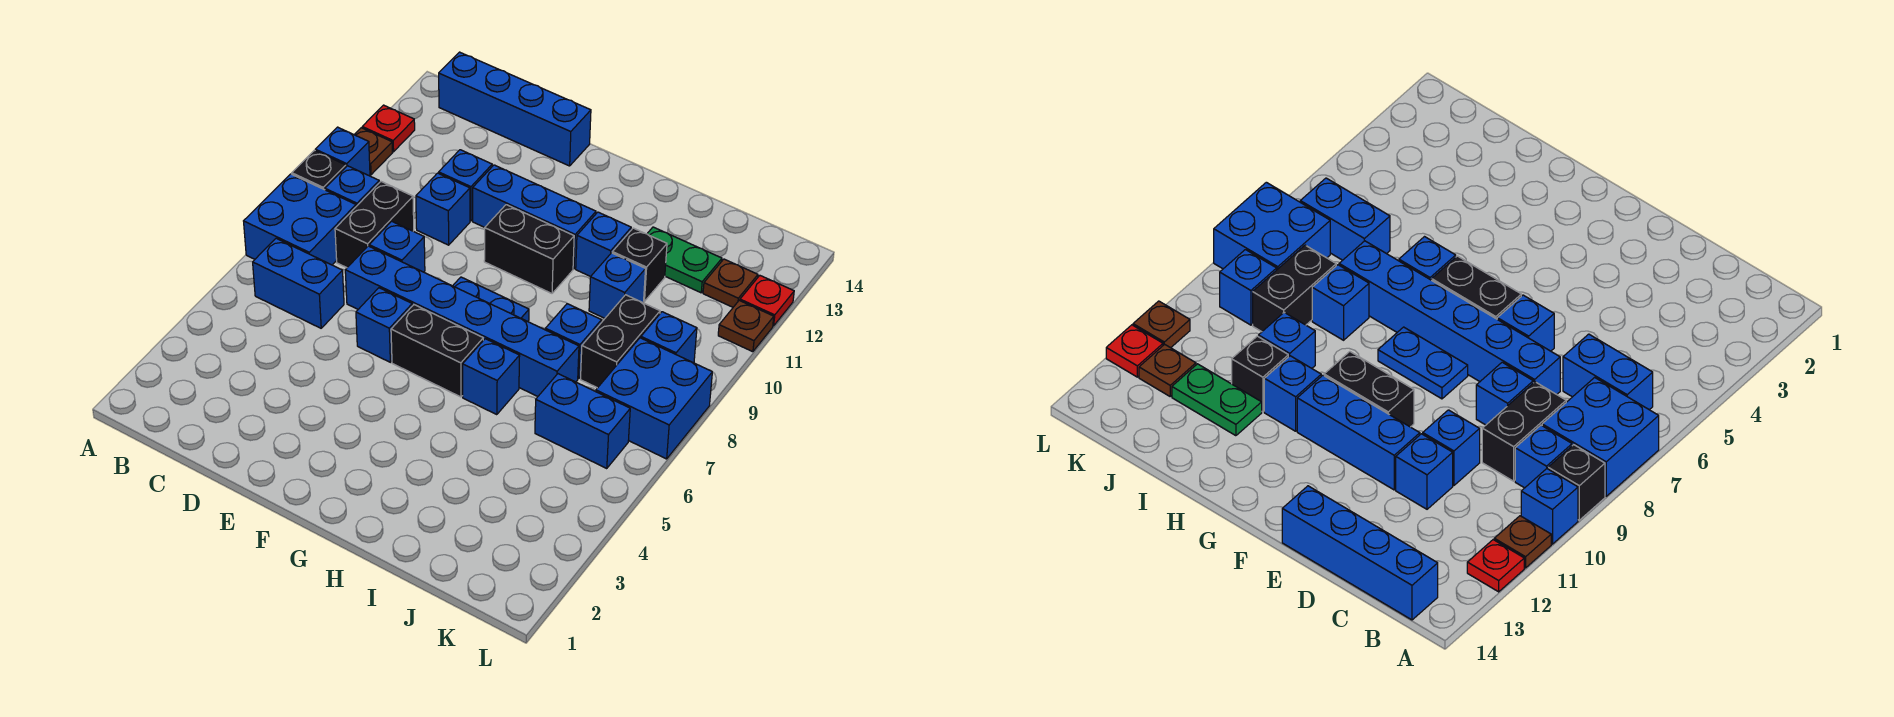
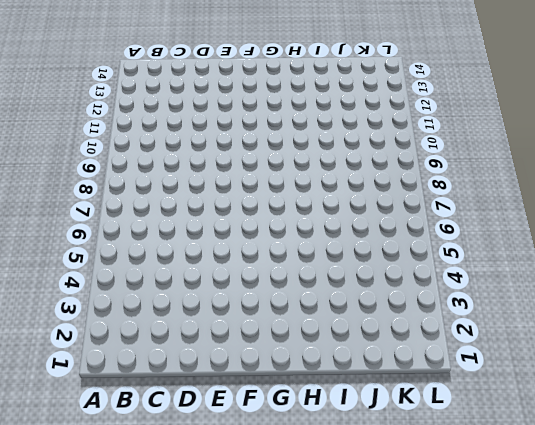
none -> blue brick A7:B8 level 1
none -> black brick A9 level 1
none -> blue brick A10 level 1
none -> brown plate A11 level 1

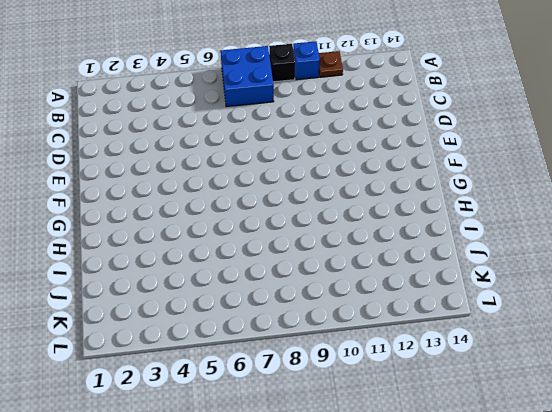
none -> red plate A12 level 1
none -> blue brick B6:C6 level 1
none -> blue brick B9 level 1
none -> blue brick B14:E14 level 1

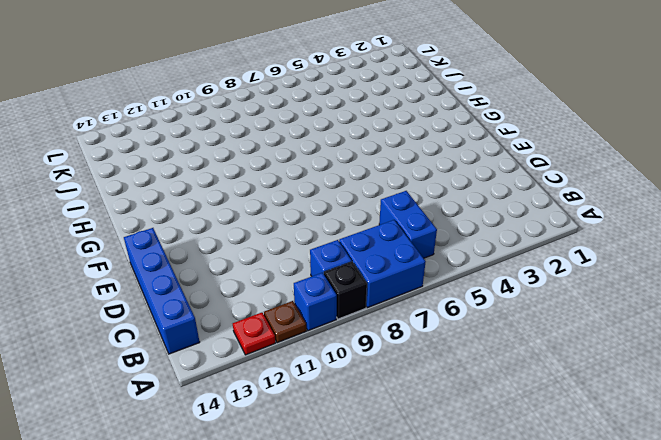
none -> black brick C8:C9 level 1
none -> blue brick D7:I7 level 1
none -> blue brick D8 level 1
none -> blue brick D10 level 1

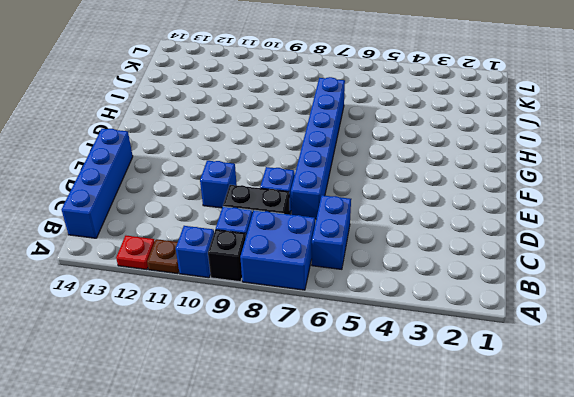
none -> blue brick D11 level 1
none -> blue brick E6 level 1
none -> blue brick E11:G11 level 1
none -> black brick F6:G6 level 1

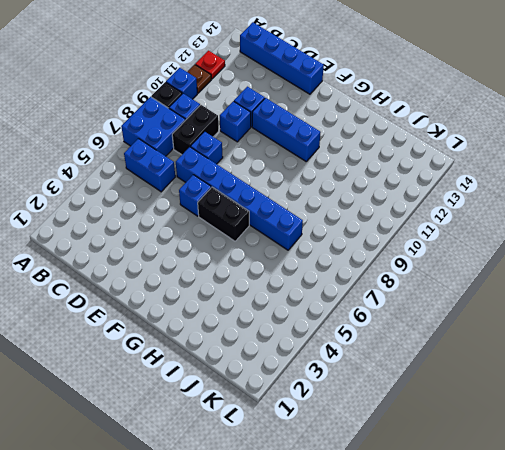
none -> blue plate F8:G8 level 1
none -> black brick F10:G10 level 1
none -> blue brick H6 level 1
none -> blue brick H11 level 1

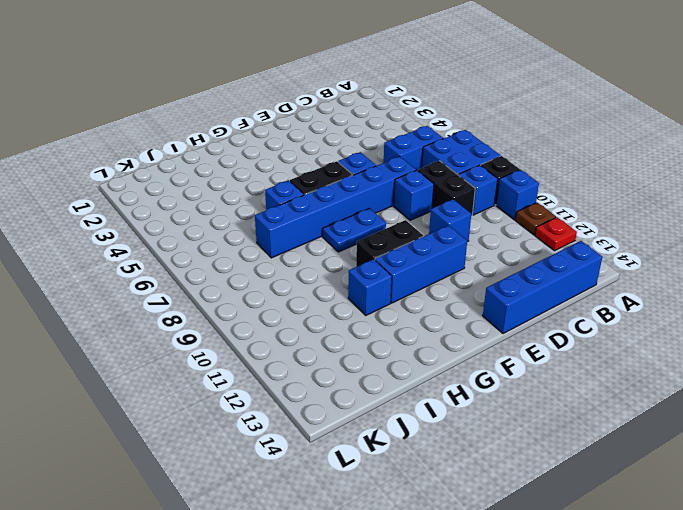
none -> blue brick D11 level 1
none -> blue brick I8 level 1
none -> blue brick I10 level 1
none -> black brick I11 level 1

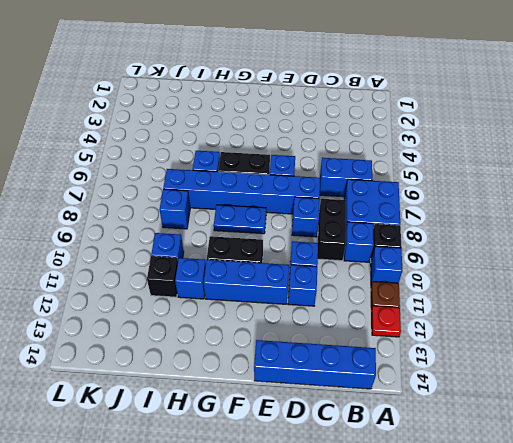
none -> green plate I12:J12 level 1
none -> blue brick J6:K6 level 1
none -> black brick J8:J9 level 1
none -> blue brick K7:L8 level 1

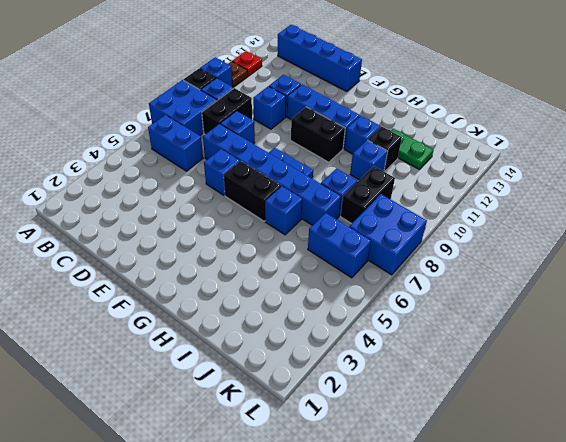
none -> blue brick K9 level 1
none -> brown plate K12 level 1
none -> brown plate L11 level 1
none -> red plate L12 level 1

